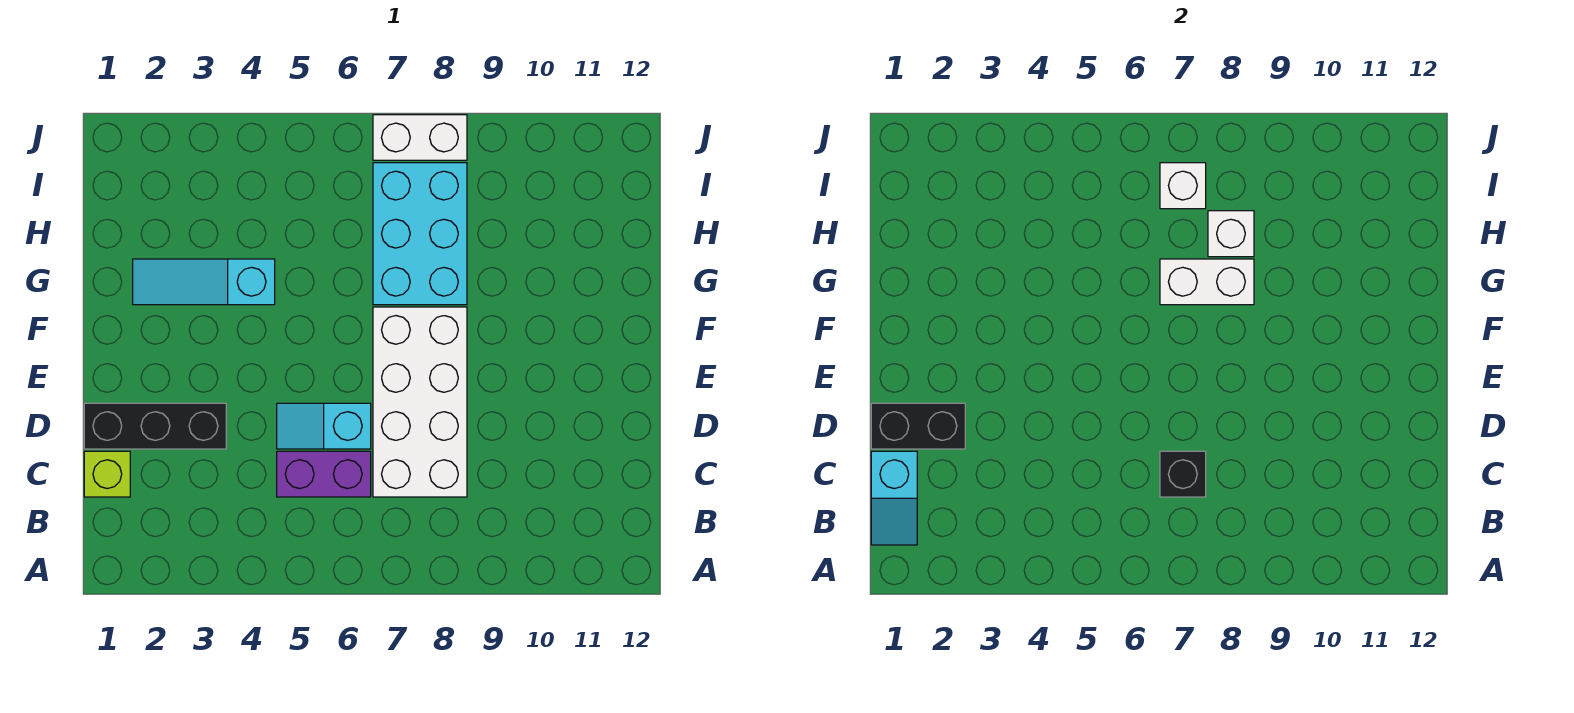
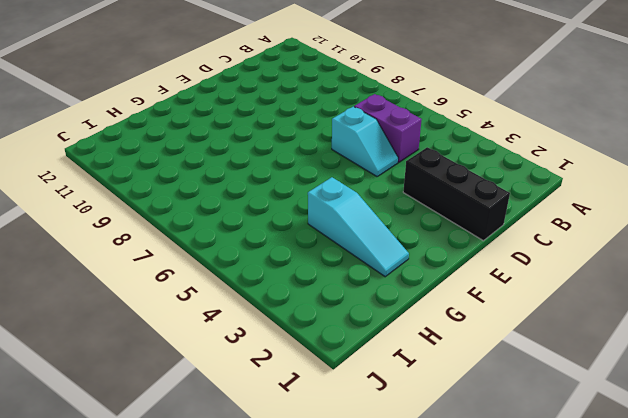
none -> lime brick C1 level 1
none -> white brick C7:F8 level 1
none -> cyan brick G7:I8 level 1

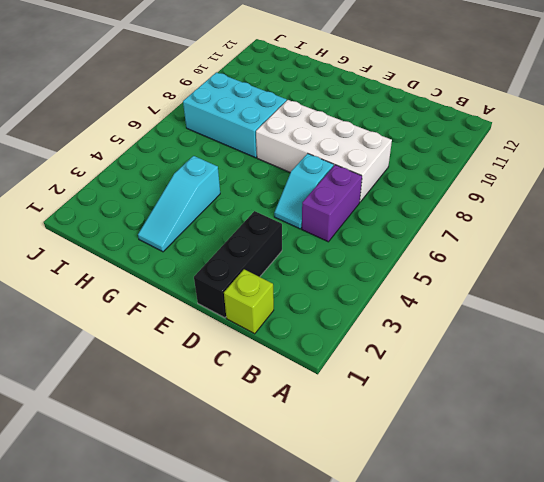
none -> white brick J7:J8 level 1
none -> cyan slope B1:C1 level 2 top C
none -> black brick C7 level 2

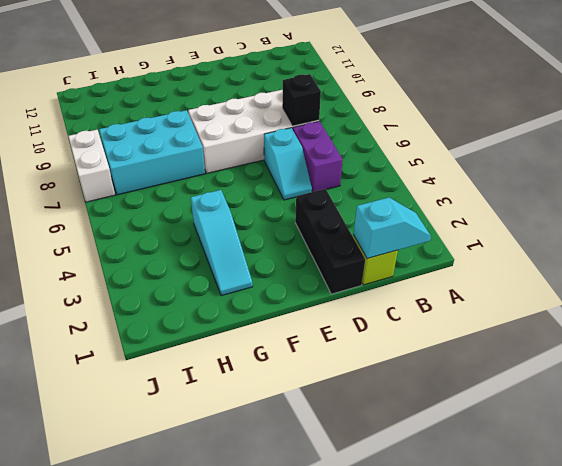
none -> black brick D1:D2 level 2
none -> white brick G7:G8 level 2
none -> white brick H8 level 2

